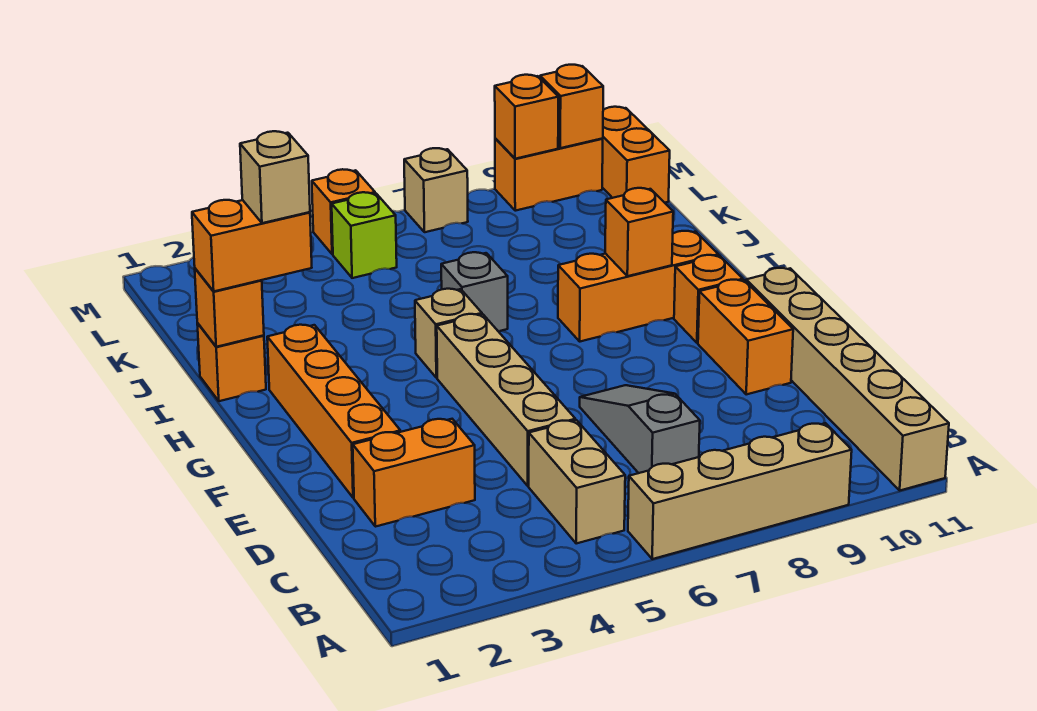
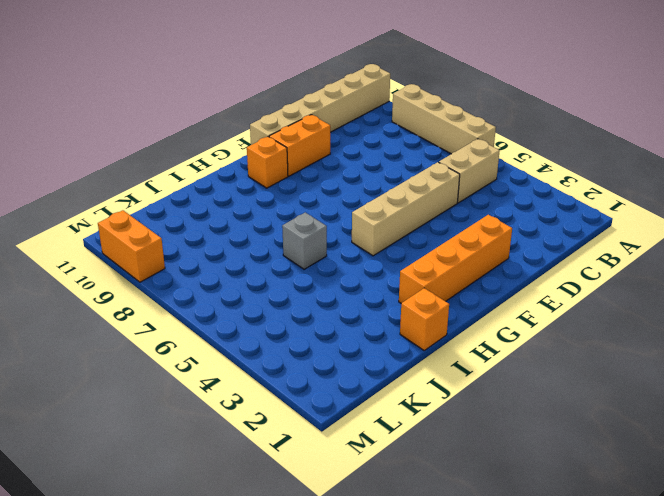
none -> grey slope C7:E7 level 1 top C
none -> orange brick D2:D3 level 1
none -> tan brick H5 level 1

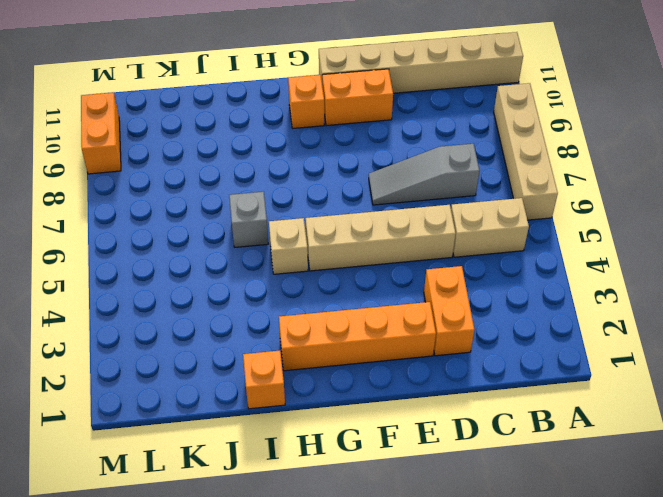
none -> orange brick H8:H10 level 1
none -> lime brick L5 level 1
none -> orange brick L11:M11 level 1

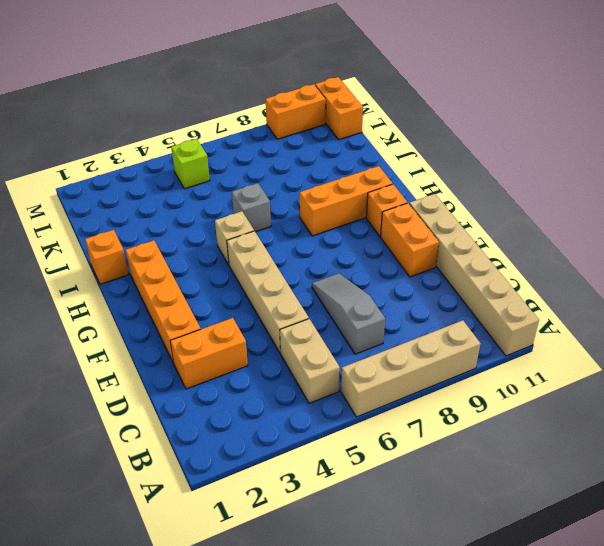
none -> orange brick M5 level 1
none -> tan brick M7 level 1
none -> orange brick H9 level 2

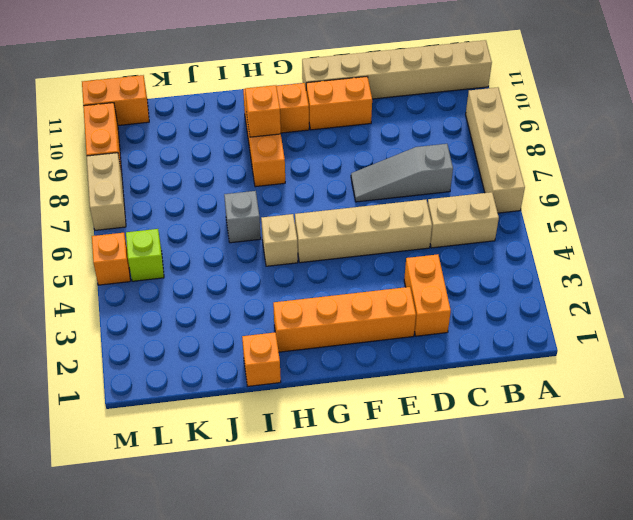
tan brick M7:M8 level 1 -> tan brick M7 level 1
none -> orange brick I1 level 2
none -> orange brick M9 level 2
none -> orange brick M10 level 2

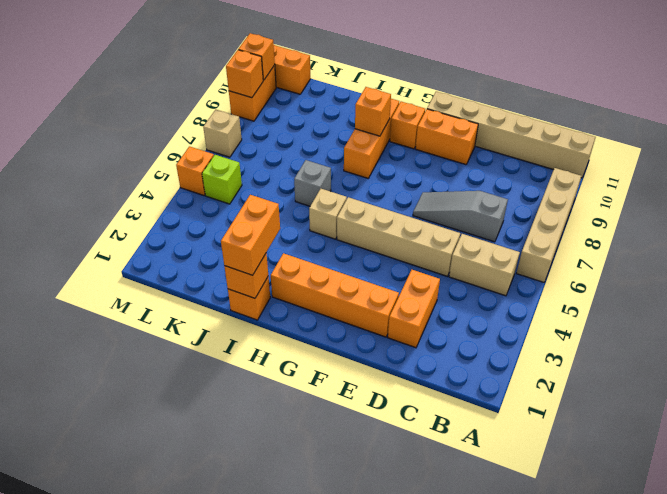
none -> tan brick I2 level 4

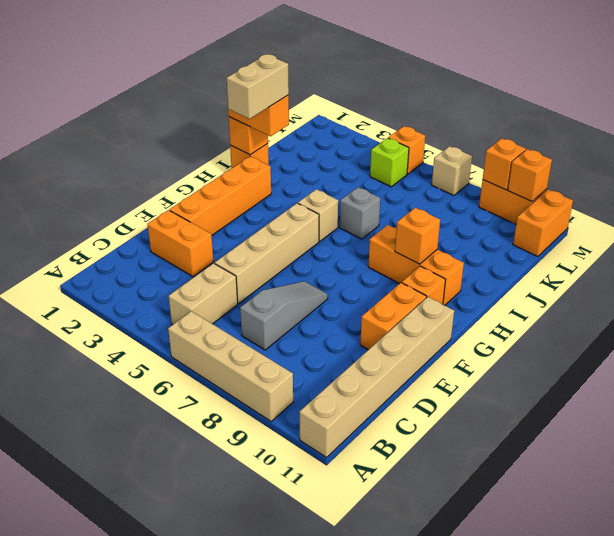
tan brick H2:I2 level 4 -> tan brick I2 level 4

